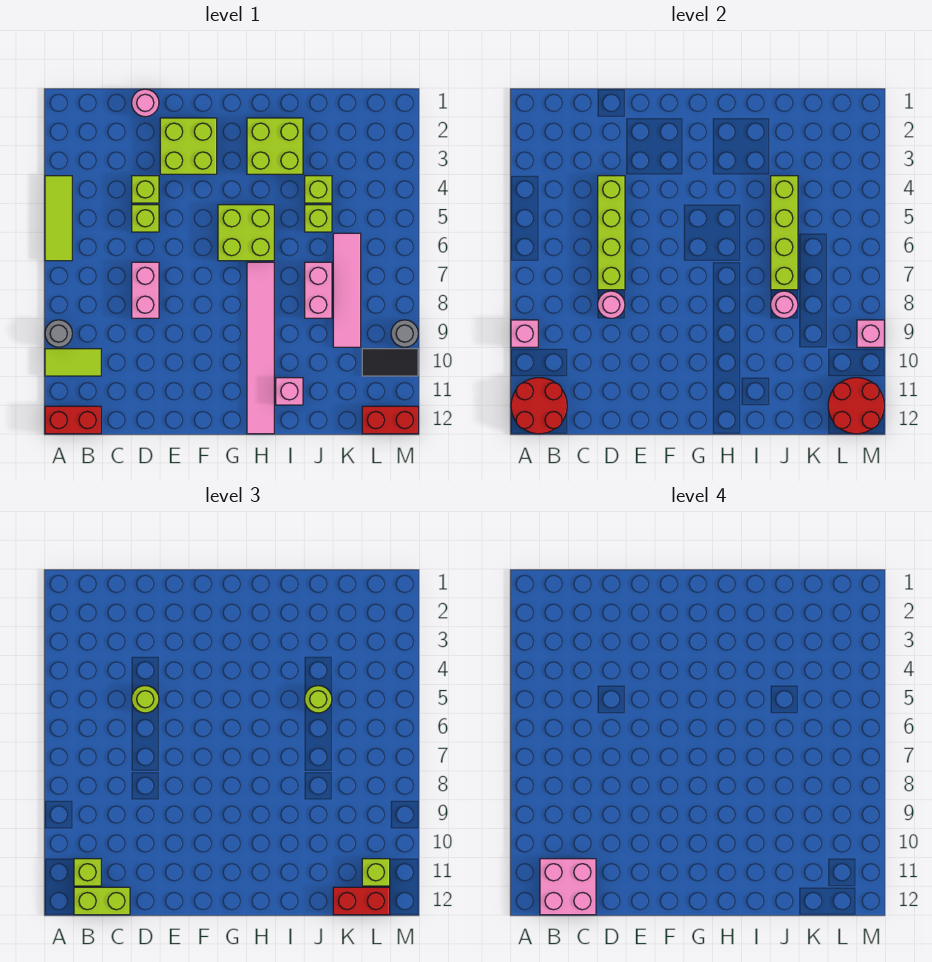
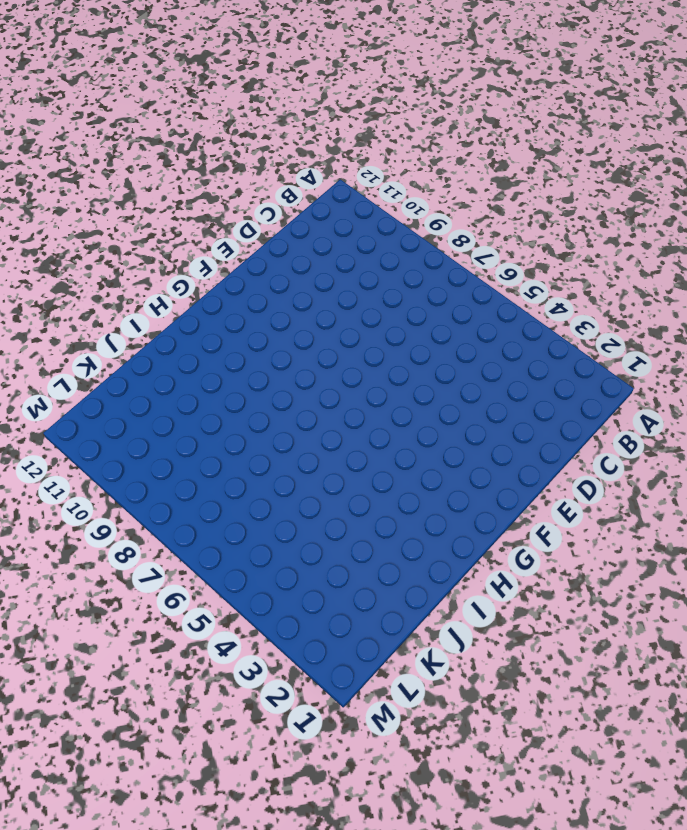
none -> lime tile A4:A6 level 1
none -> grey round brick A9 level 1
none -> lime tile A10:B10 level 1
none -> red brick A12:B12 level 1

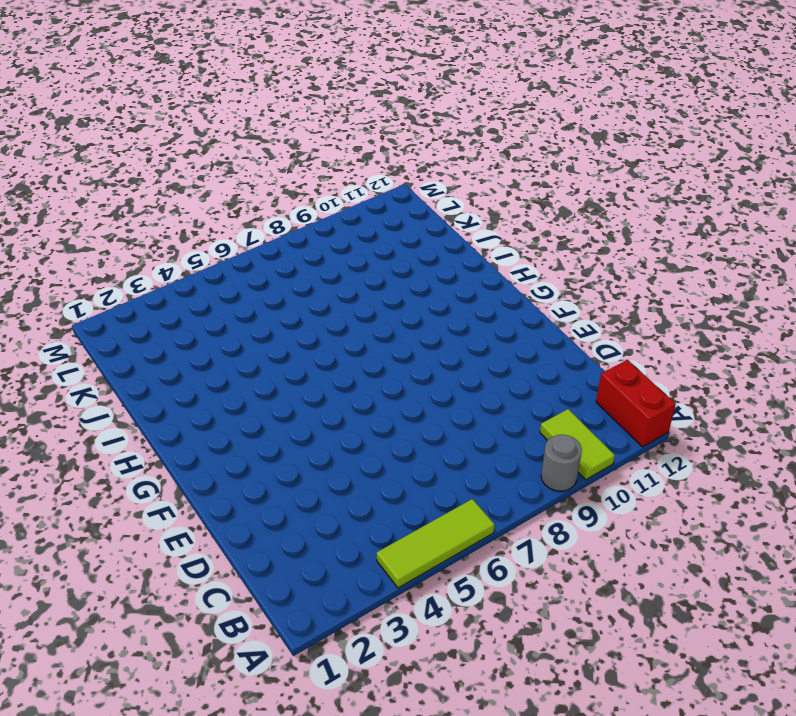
none -> pink round brick D1 level 1
none -> lime brick D4 level 1
none -> lime brick D5 level 1
none -> pink brick D7:D8 level 1

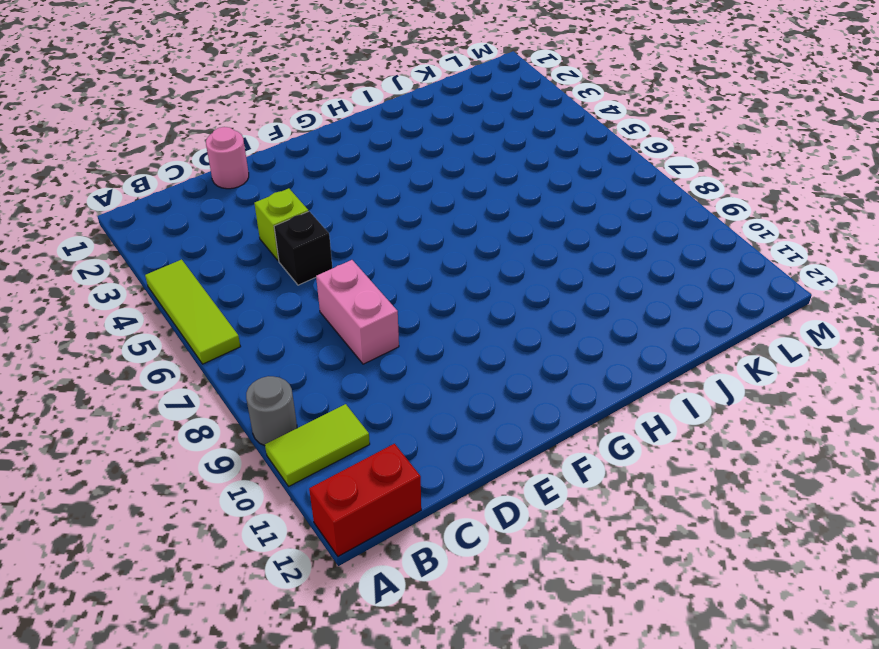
black brick D5 level 1 -> lime brick D5 level 1
none -> lime brick E2:F3 level 1
none -> lime brick G5:H6 level 1
none -> lime brick H2:I3 level 1
none -> pink tile H7:H12 level 1

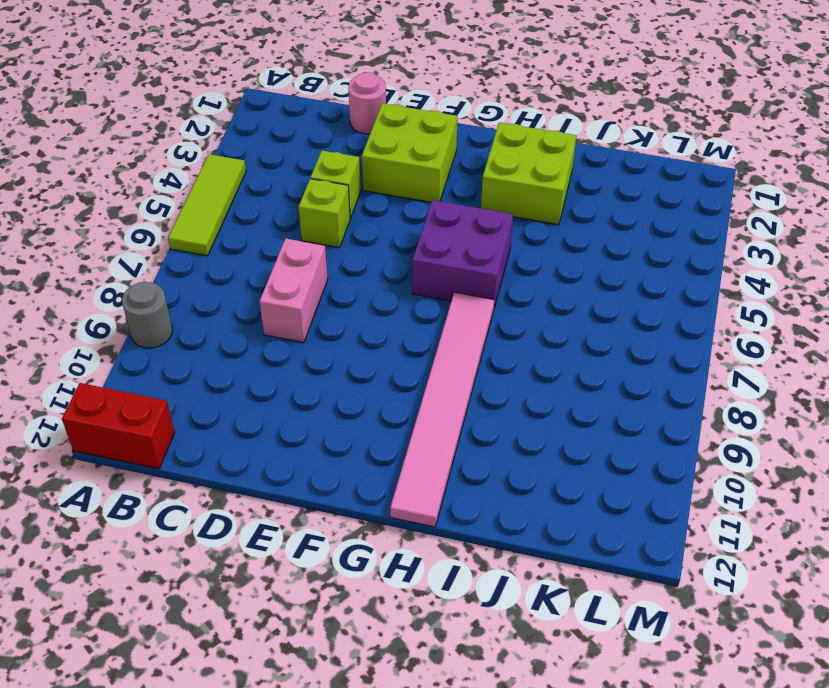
purple brick G5:H6 level 1 -> lime brick G5:H6 level 1
none -> lime tile A10:B10 level 1
none -> pink brick I11 level 1
none -> lime brick J4 level 1
none -> lime brick J5 level 1

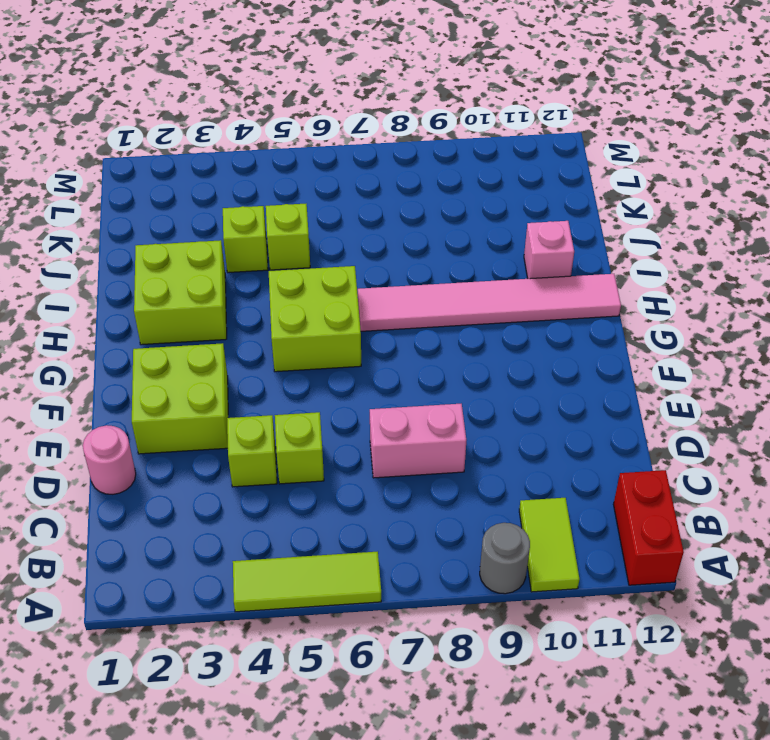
none -> pink brick J7:J8 level 1
none -> pink tile K6:K9 level 1
none -> black tile L10:M10 level 1
none -> red brick L12:M12 level 1

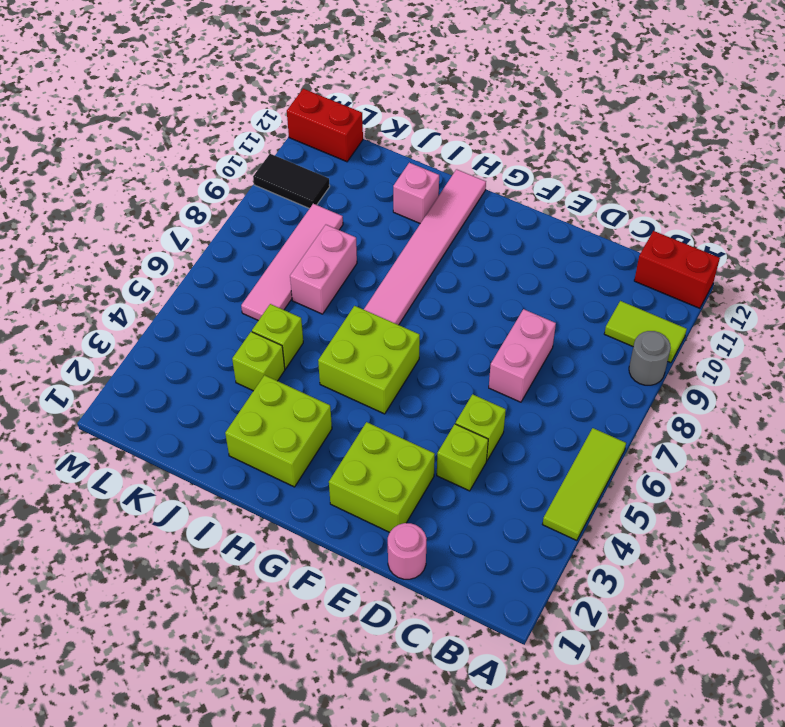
none -> grey round brick M9 level 1
none -> pink brick A9 level 2
none -> red round brick A11:B12 level 2
none -> lime brick D4:D7 level 2

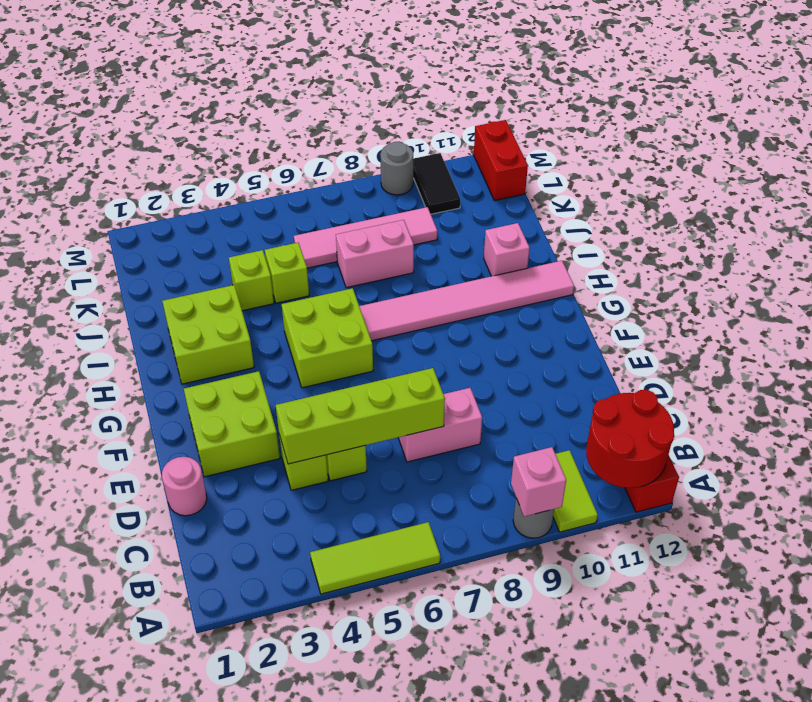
none -> pink round brick D8 level 2
none -> lime brick J4:J7 level 2
none -> pink round brick J8 level 2
none -> red round brick L11:M12 level 2

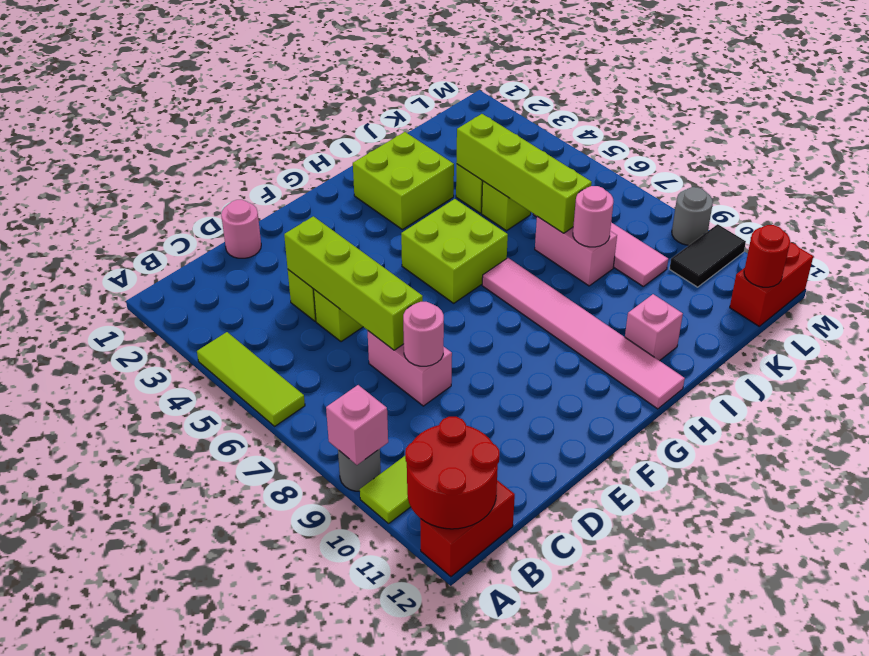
red round brick L12 level 2 -> red round brick L11:M12 level 2
none -> lime brick E2:F3 level 1
none -> pink brick M9 level 2
none -> lime brick B11 level 3
none -> lime brick B12:C12 level 3

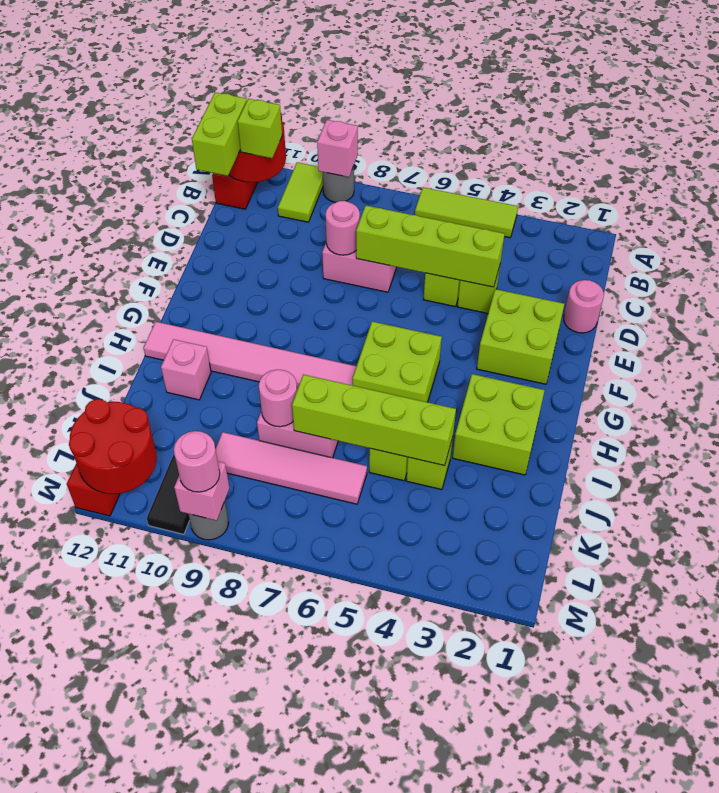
pink round brick M9 level 3 -> none
none -> lime round brick D5 level 3
none -> lime round brick J5 level 3
none -> red brick K12:L12 level 3
none -> lime brick L11 level 3

